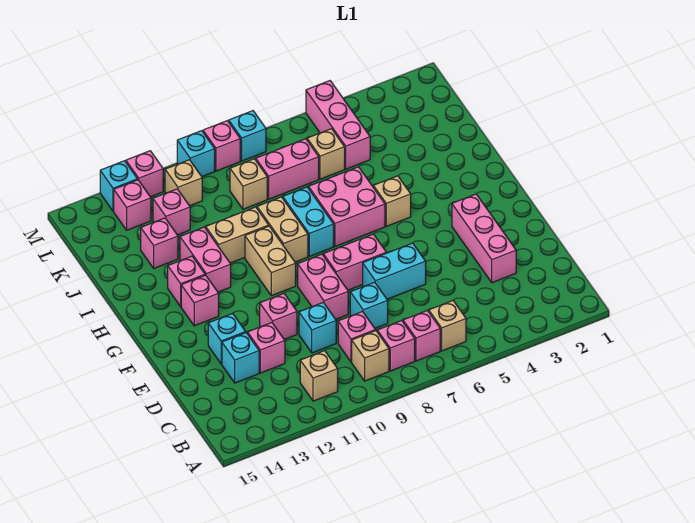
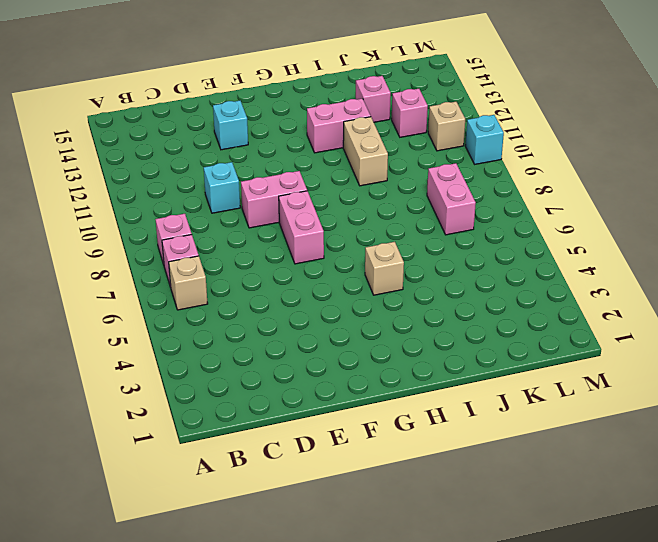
none -> tan brick B9 level 1
none -> tan brick B11 level 1
none -> pink brick C9 level 1
none -> pink brick D3:F3 level 1

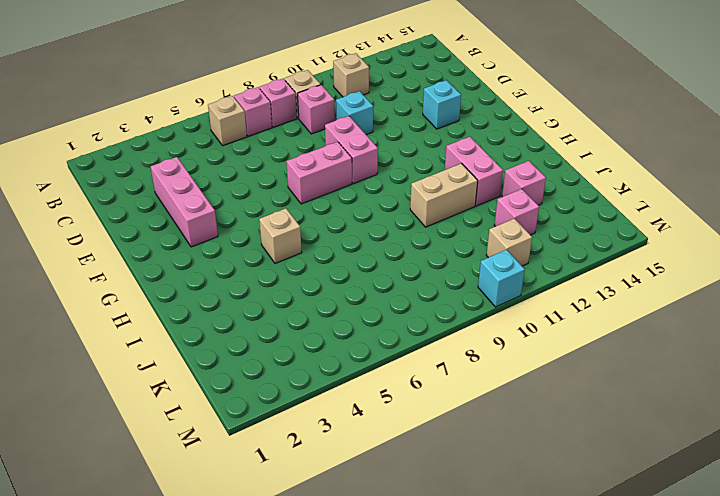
none -> cyan brick D8 level 1
none -> pink brick D12 level 1
none -> cyan brick D13 level 1
none -> cyan brick E6:E7 level 1

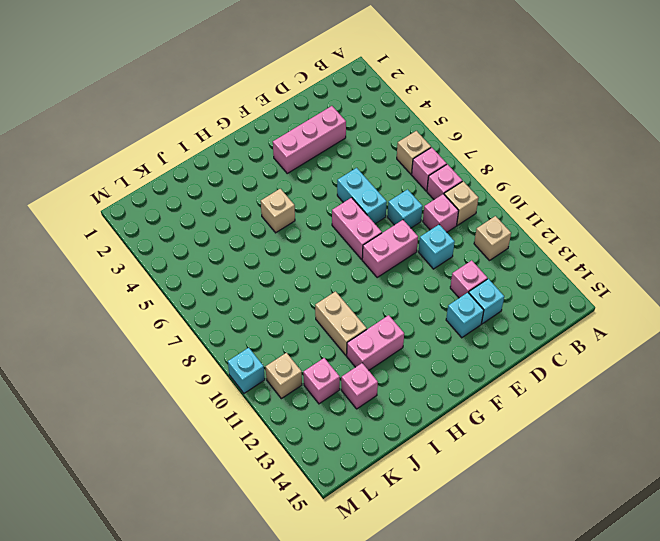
none -> pink brick E11 level 1
none -> tan brick G10:H10 level 1
none -> pink brick G13 level 1
none -> pink brick H6:I7 level 1

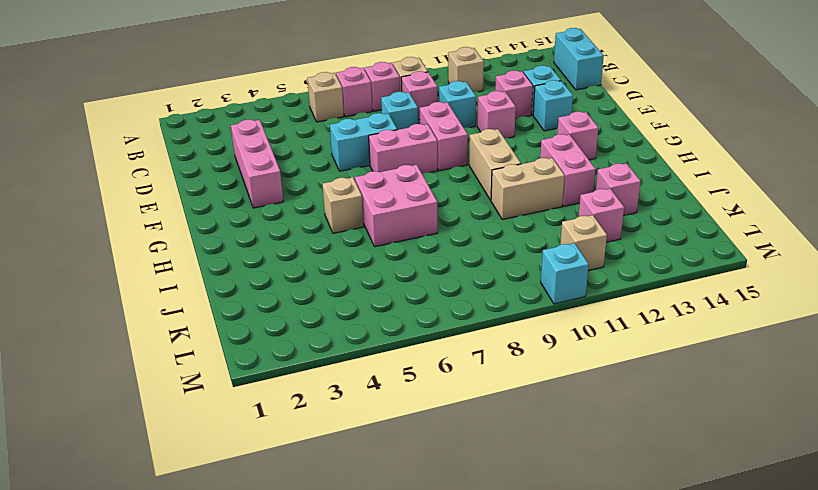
cyan brick B15:C15 level 1 -> cyan brick H8:I8 level 1
none -> tan brick H9:I9 level 1
none -> pink brick H13 level 1
none -> pink brick K5:M5 level 1
none -> tan brick K6 level 1

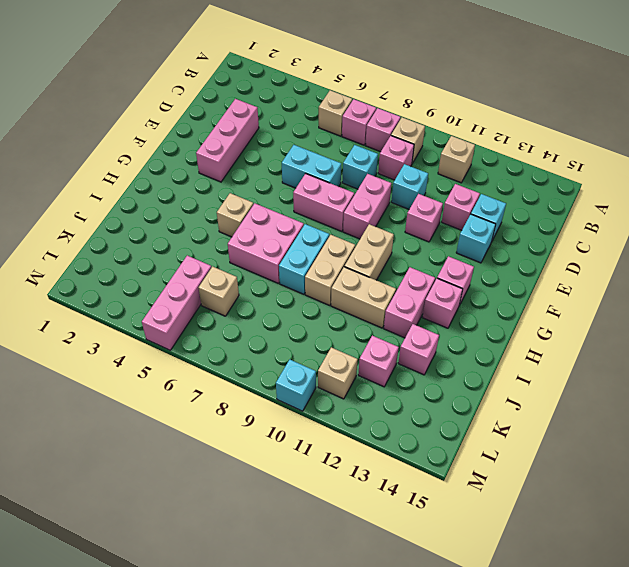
none -> pink brick K7:K8 level 1
none -> tan brick K9 level 1
none -> pink brick L13 level 1
none -> cyan brick M8 level 1

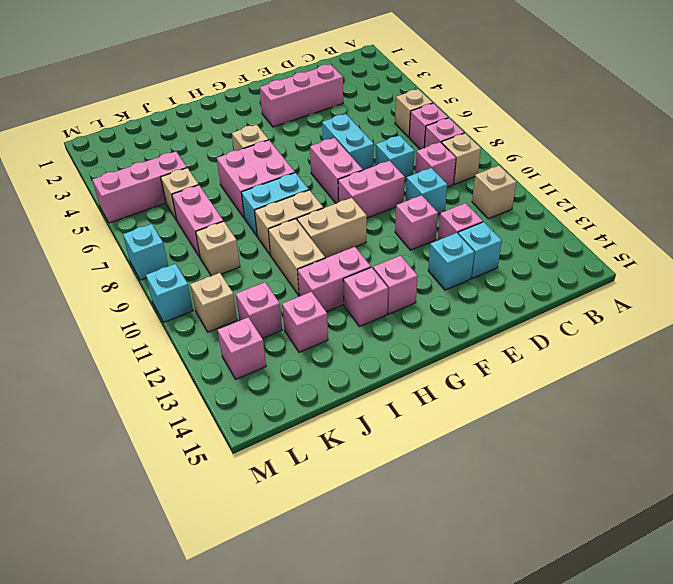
none -> pink brick M9 level 1
none -> pink brick M12 level 1
none -> cyan brick M13 level 1

